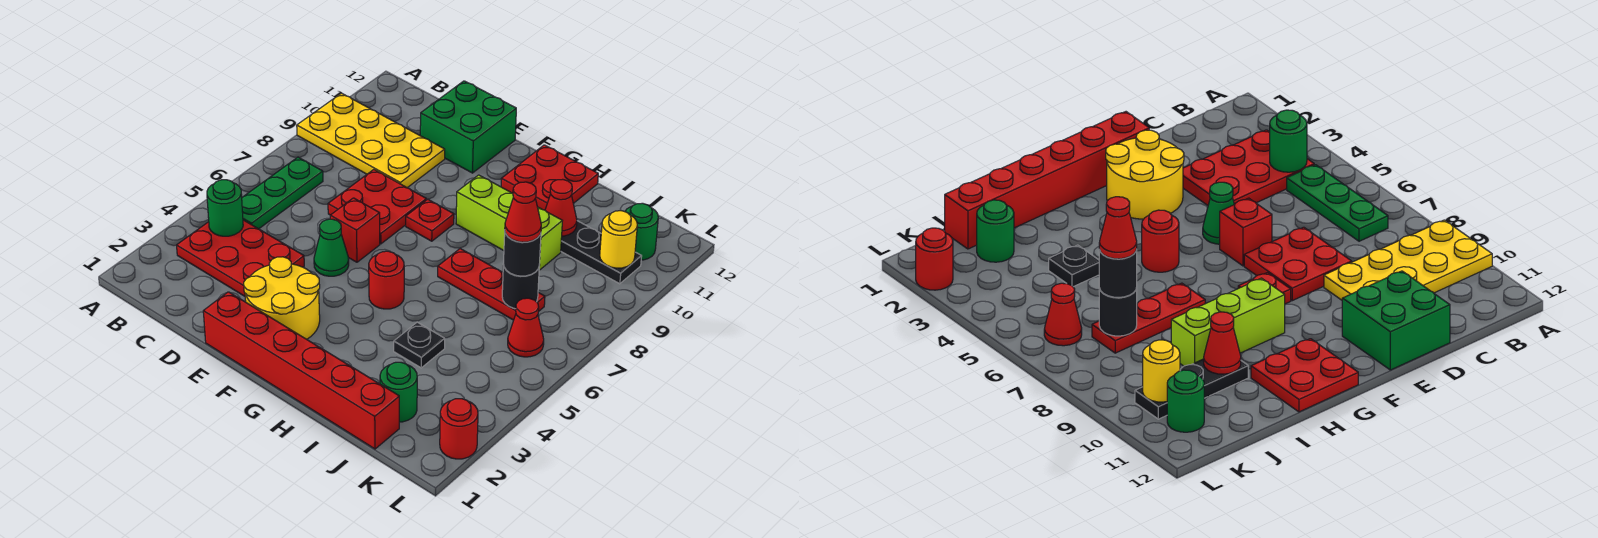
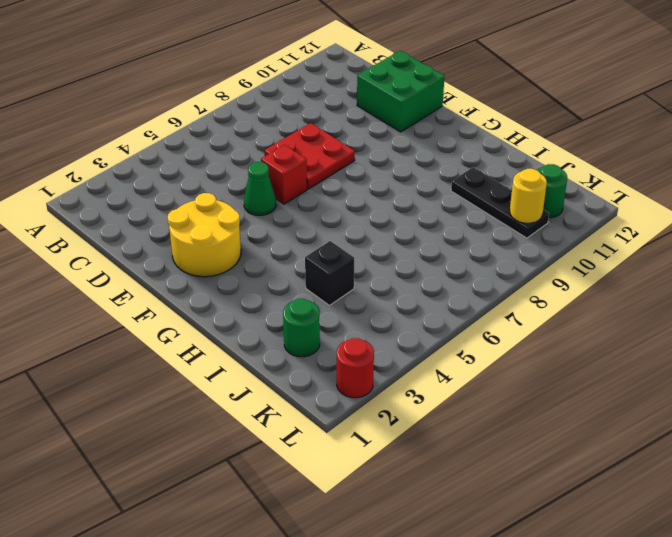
black brick I4 level 1 -> black plate I4 level 1
none -> yellow plate A9:D10 level 1
none -> red plate B3:D4 level 1
none -> green plate B5:B7 level 1

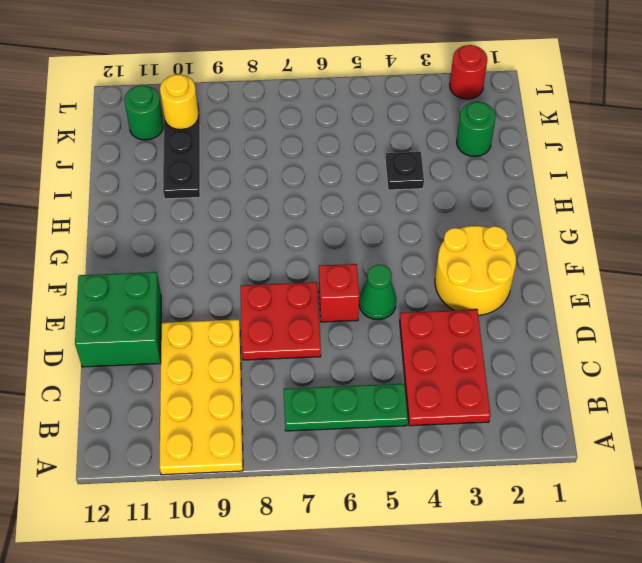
none -> red brick E1:J1 level 1
none -> red plate F8 level 1
none -> red round brick G5 level 1

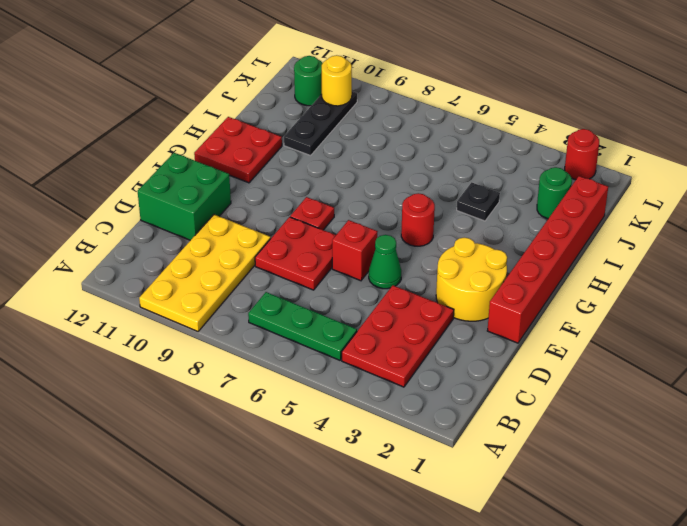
none -> lime brick G9:I9 level 1
none -> red plate H7:J7 level 1
none -> red cone K6 level 1

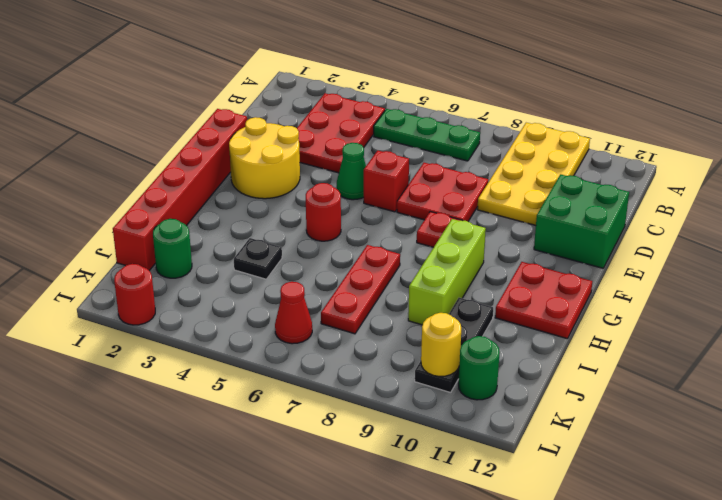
none -> green round brick B4 level 2
none -> red cone I10 level 2
none -> black round brick J7 level 2

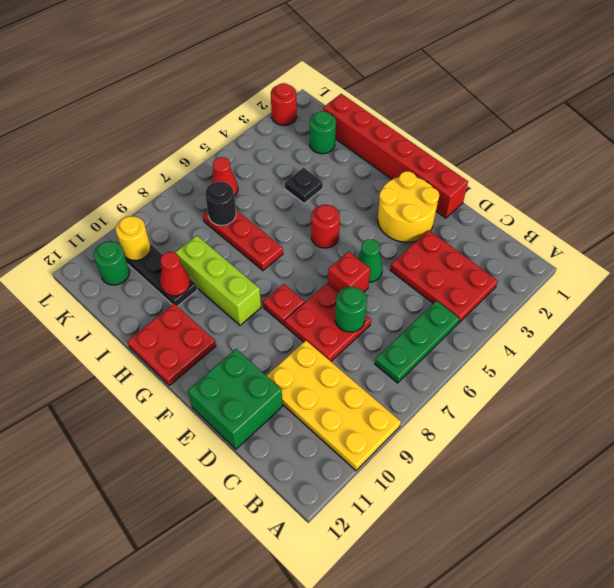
green round brick D7 level 2 -> green round brick B4 level 2
none -> black round brick J7 level 3
none -> red cone J7 level 4

